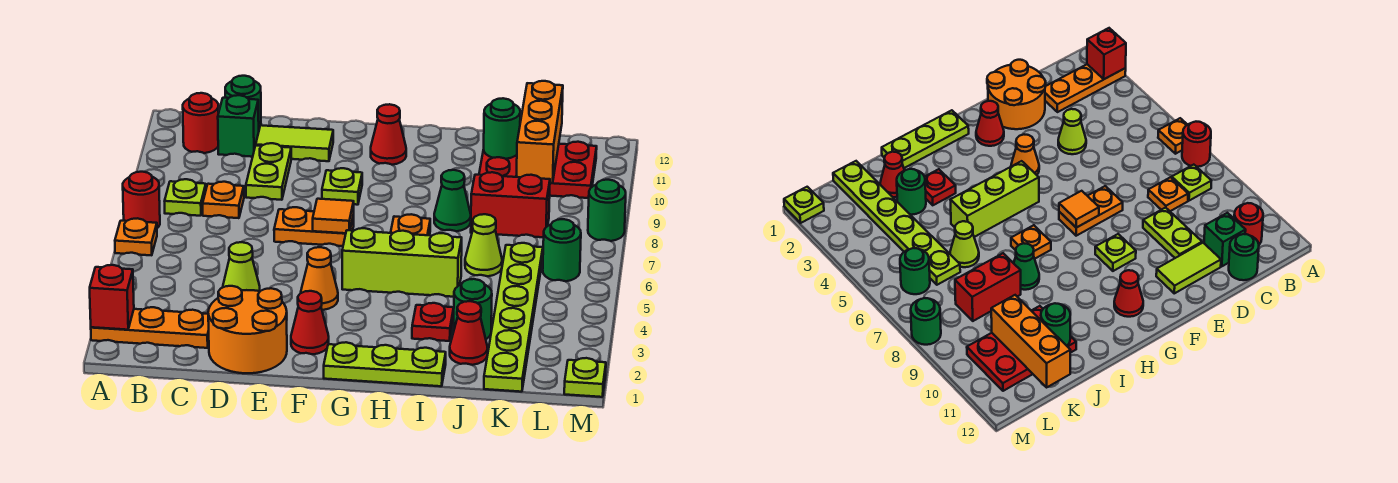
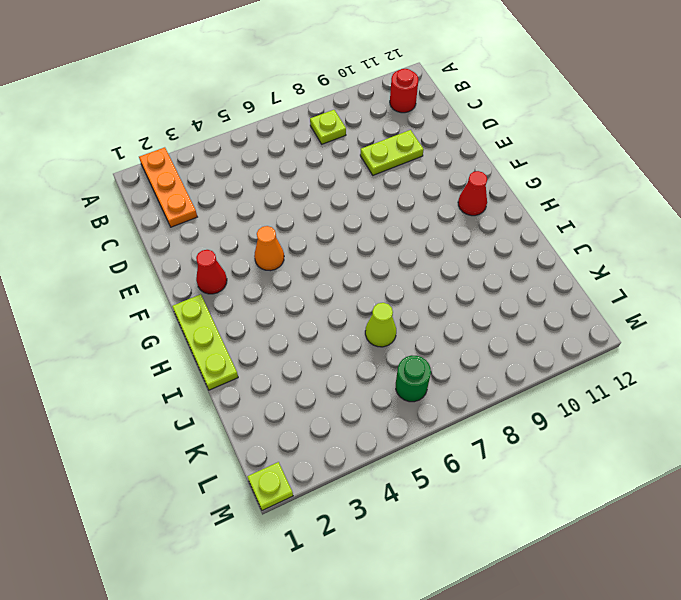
none -> orange plate A6 level 1
none -> red round brick A7 level 1
none -> orange plate C8 level 1
none -> green brick C11 level 1

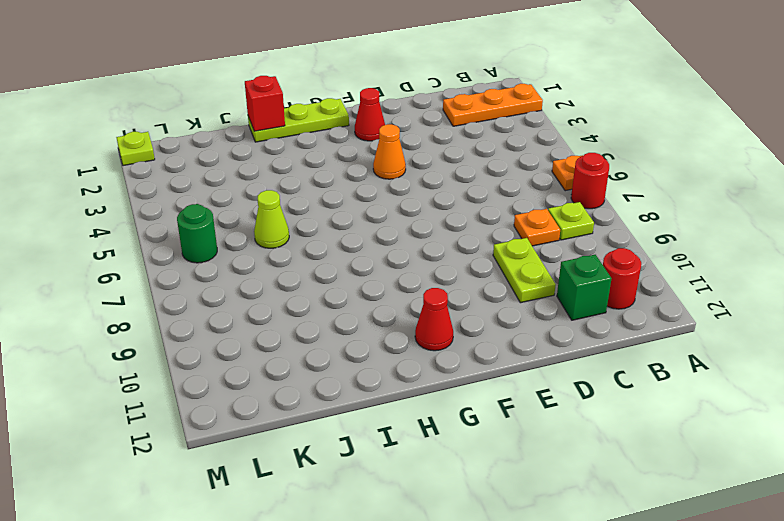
red brick I1 level 2 -> red brick A2 level 2
none -> green round brick C12 level 1
none -> orange round brick D1:E2 level 1
none -> lime cone D4 level 1
none -> lime tile D11:E11 level 1

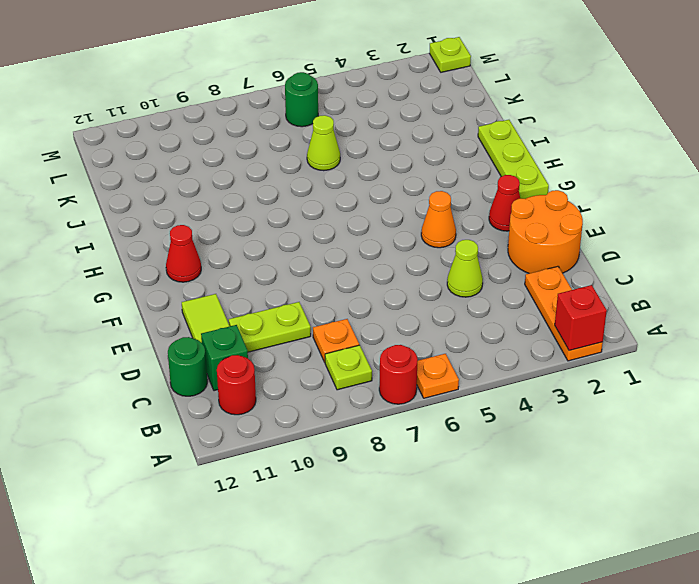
none -> orange plate E7:F7 level 1
none -> lime plate F9 level 1
none -> lime brick G5:I5 level 1
none -> orange plate H7 level 1

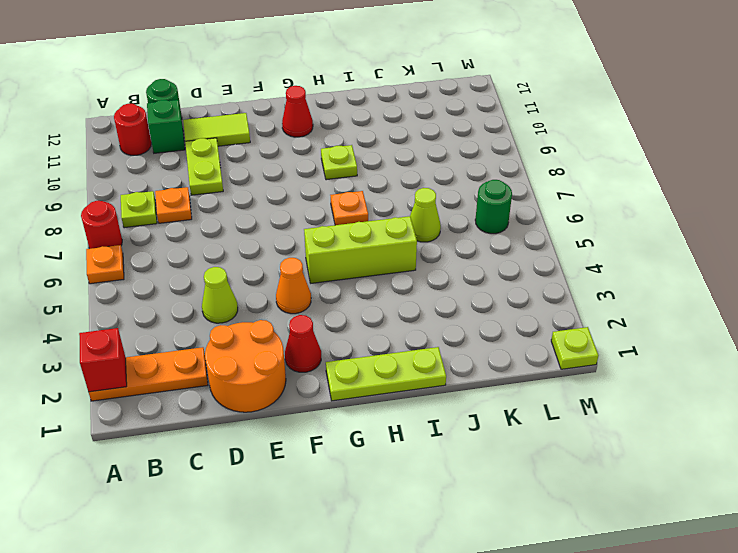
lime plate H9 level 1 -> lime plate F9 level 1
none -> orange plate E7:F7 level 1
none -> red plate I3 level 1
none -> green cone I8 level 1
none -> red cone J2 level 1

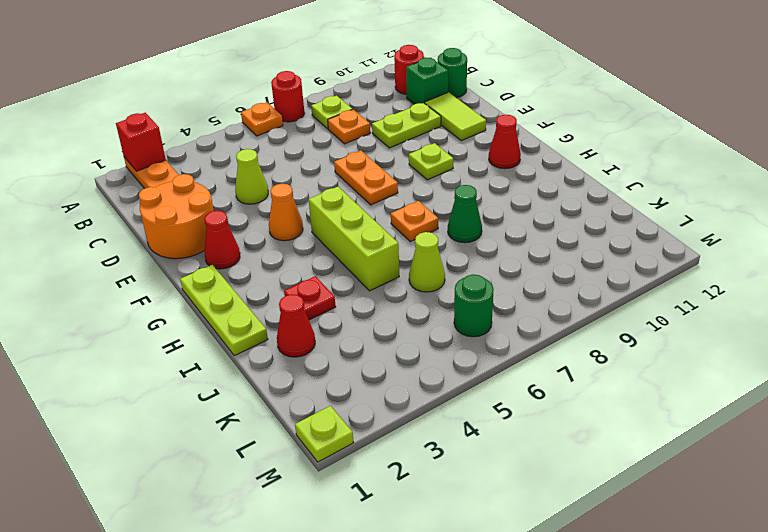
none -> green round brick J3 level 1
none -> red brick J8:K8 level 1
none -> red plate J10:L11 level 1
none -> lime plate K1:K6 level 1

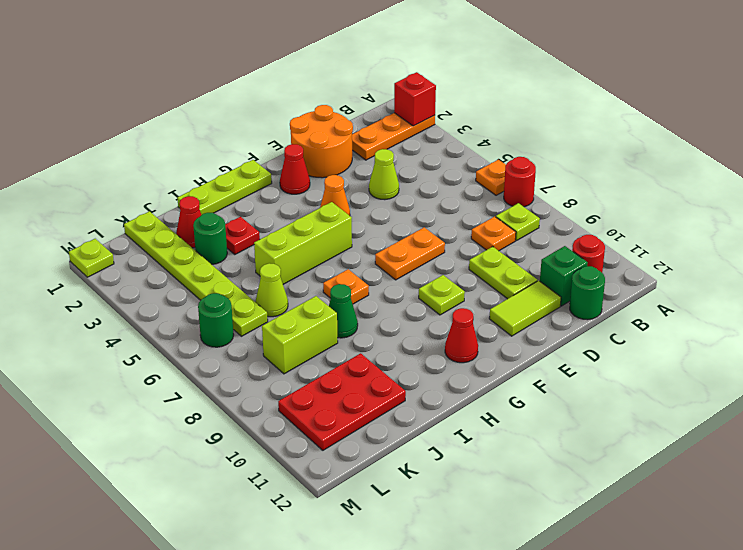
lime brick J8:K8 level 1 -> red brick J8:K8 level 1
none -> green round brick M8 level 1
none -> orange tile F7 level 2
none -> green round brick J11 level 2
none -> orange brick K10:K12 level 2

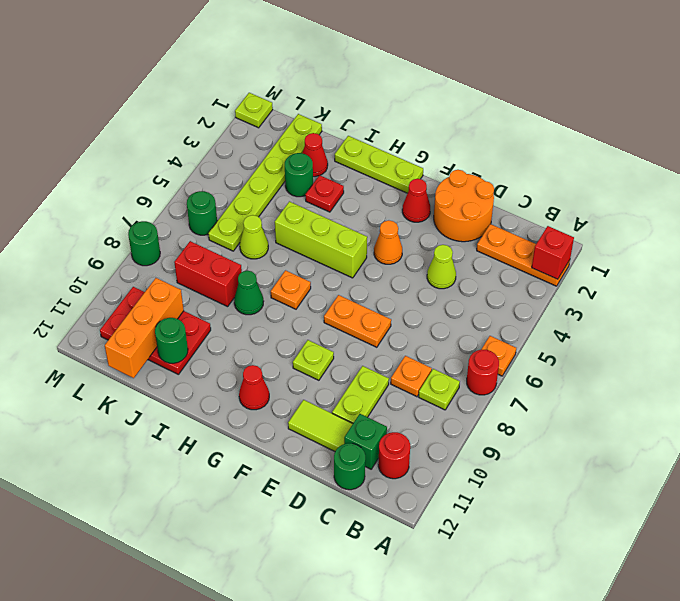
none -> orange tile F7 level 2

